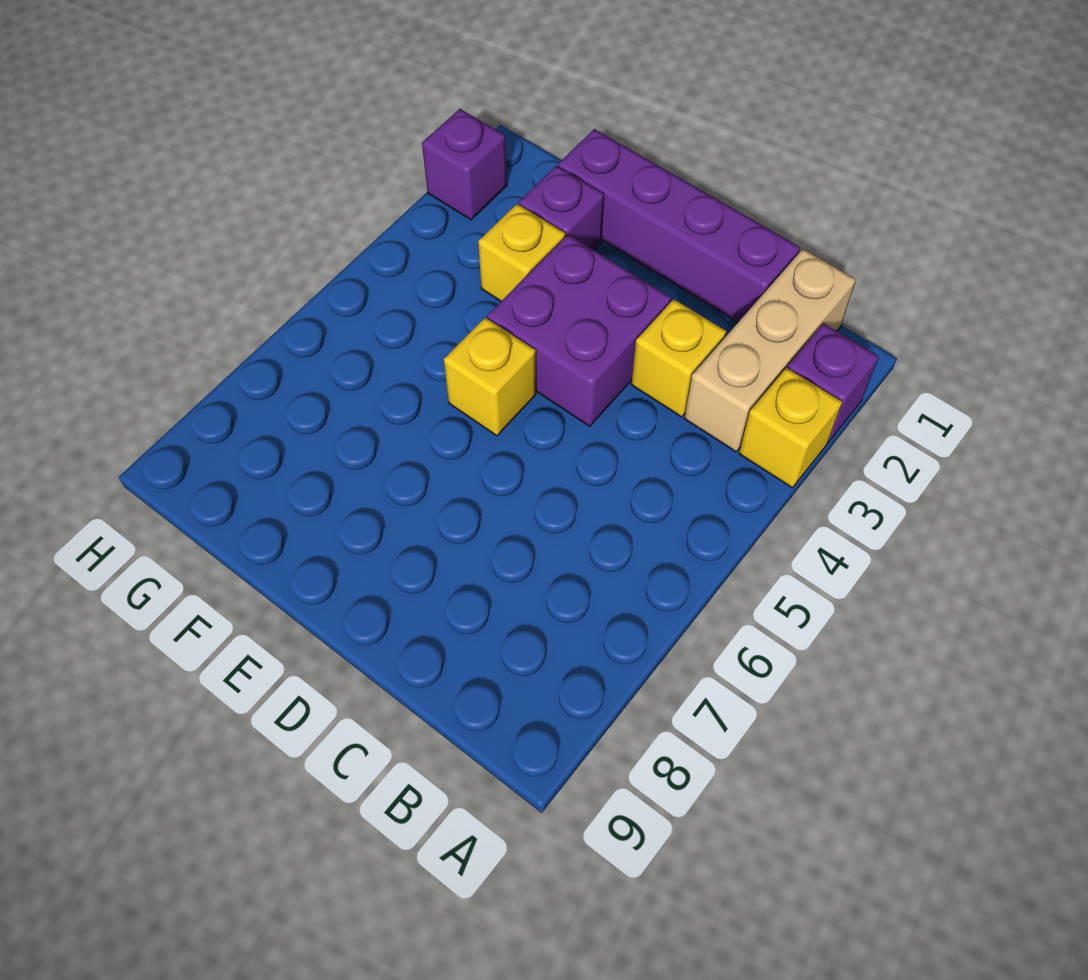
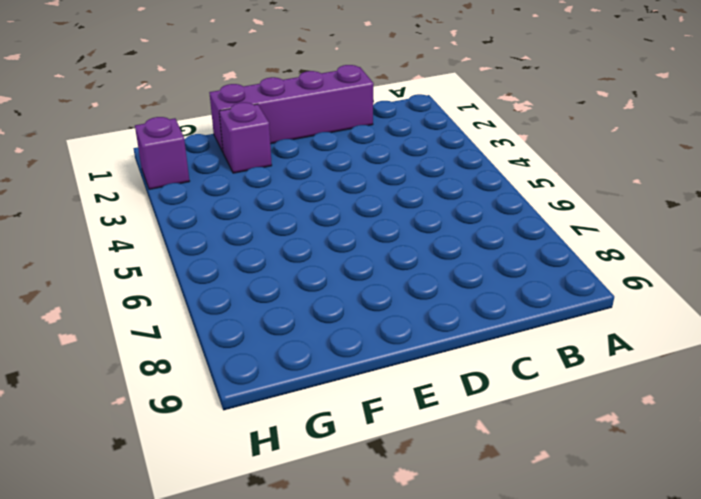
none -> purple brick A2 level 1
none -> yellow brick A3 level 1

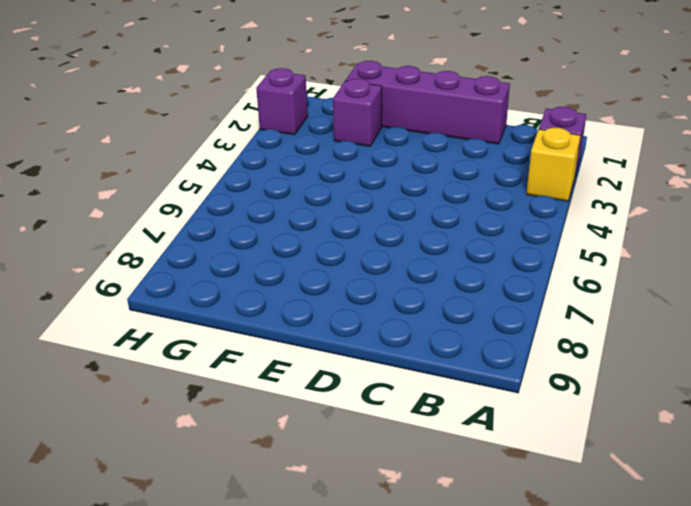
none -> tan brick B1:B3 level 1
none -> yellow brick C3 level 1

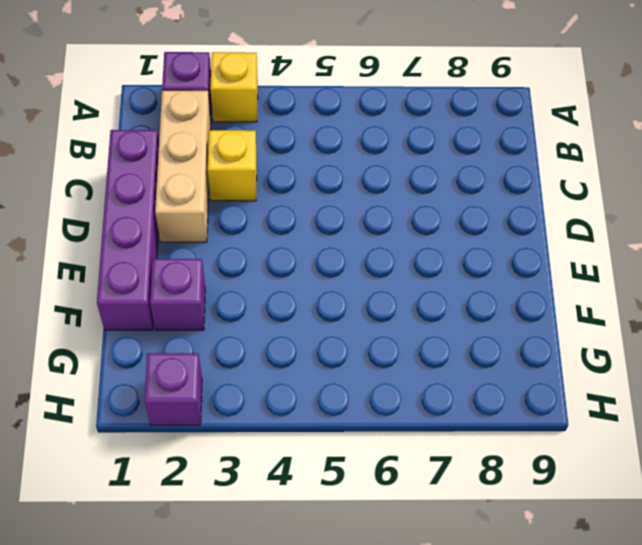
tan brick B2:D2 level 1 -> tan brick B1:B3 level 1
none -> purple brick D3:E4 level 1
none -> yellow brick E5 level 1

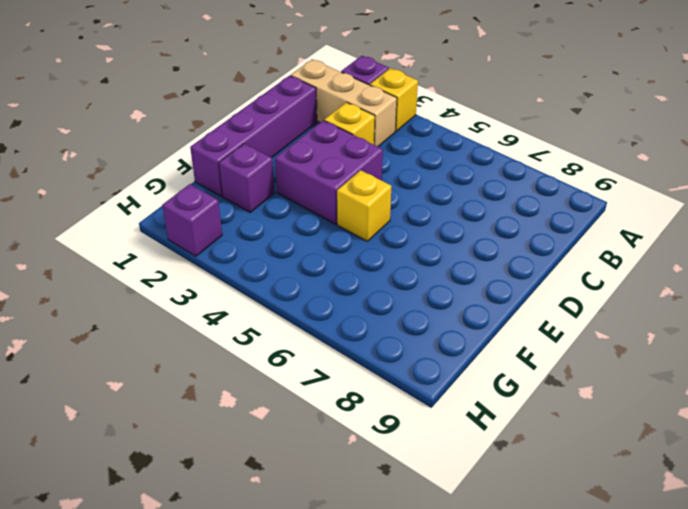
none -> yellow brick F3 level 1

